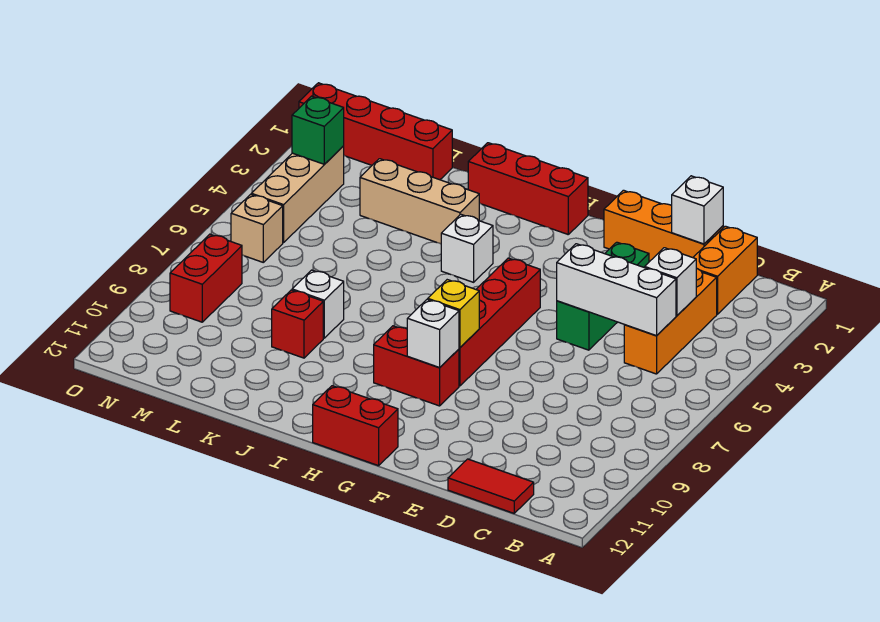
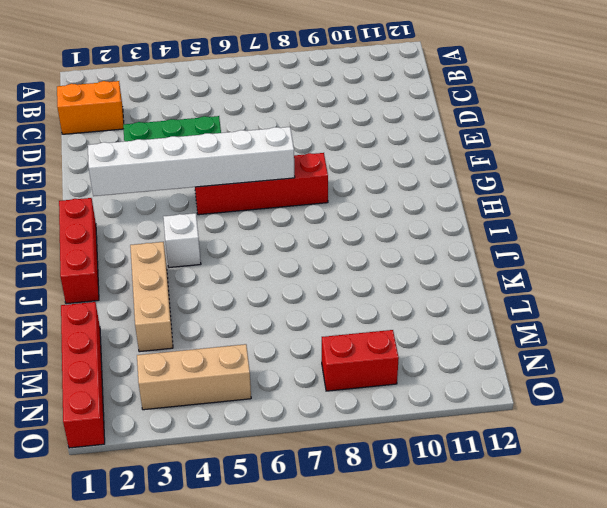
white brick G2:G7 level 2 -> none
none -> orange brick C3:C5 level 1
none -> red tile C12:D12 level 1
none -> orange brick D1:F1 level 1

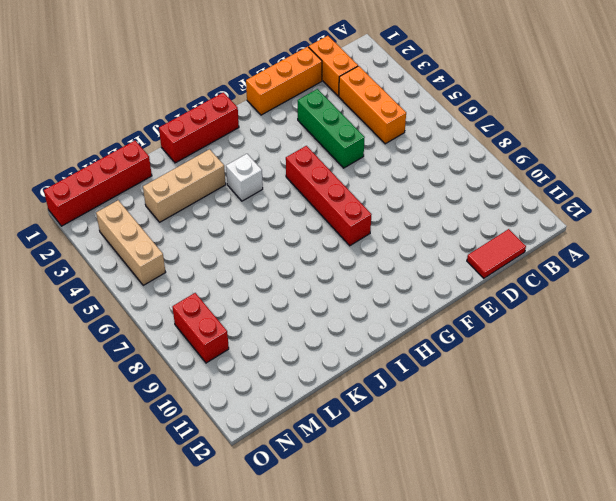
none -> red brick G9:H9 level 1
none -> red brick G12:H12 level 1
none -> white brick K8 level 1

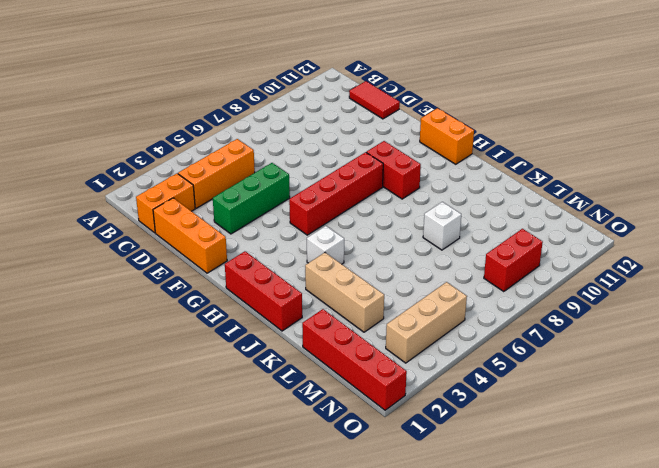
orange brick G12:H12 level 1 -> red brick G12:H12 level 1
none -> red brick K9 level 1
none -> tan brick N6 level 1
none -> white brick C4 level 2

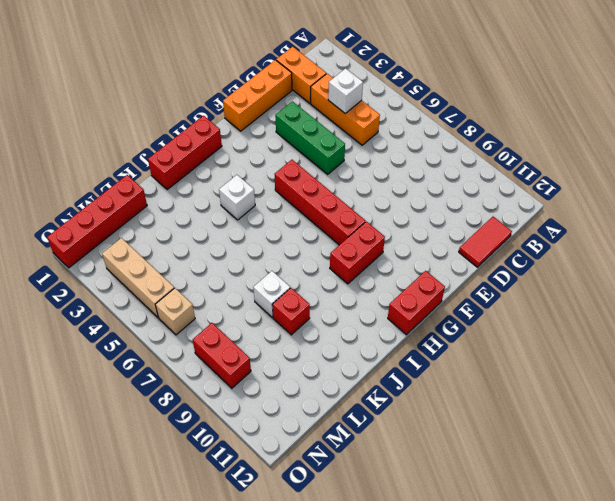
none -> tan brick J3:L3 level 1
none -> white brick C5:E5 level 2
none -> white brick D1 level 2

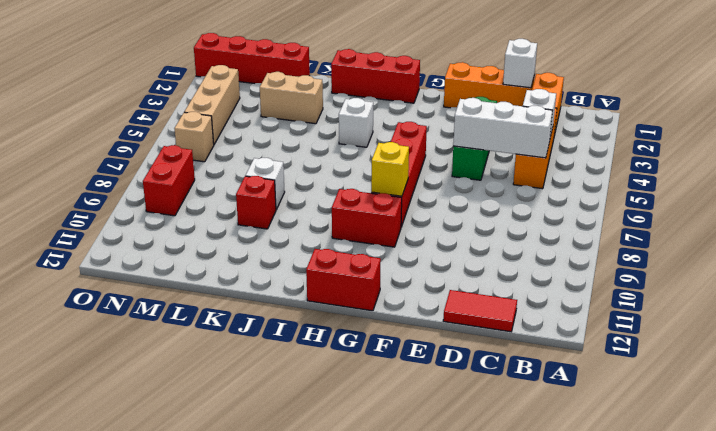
tan brick K3:L3 level 1 -> tan brick J3:L3 level 1
none -> white brick G9 level 2
none -> green brick N3 level 2

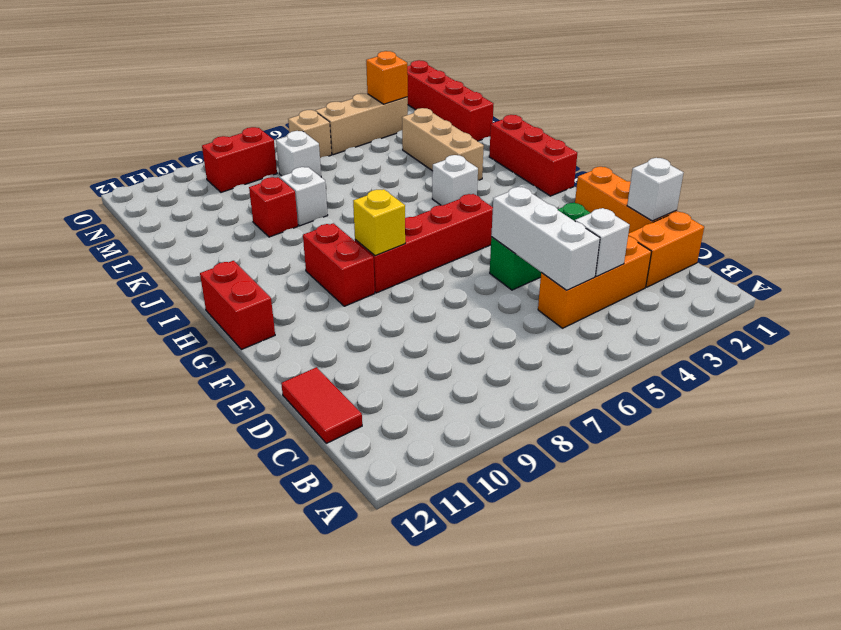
white brick M7 level 1 -> white brick G9 level 2
orange brick N3 level 2 -> green brick N3 level 2

